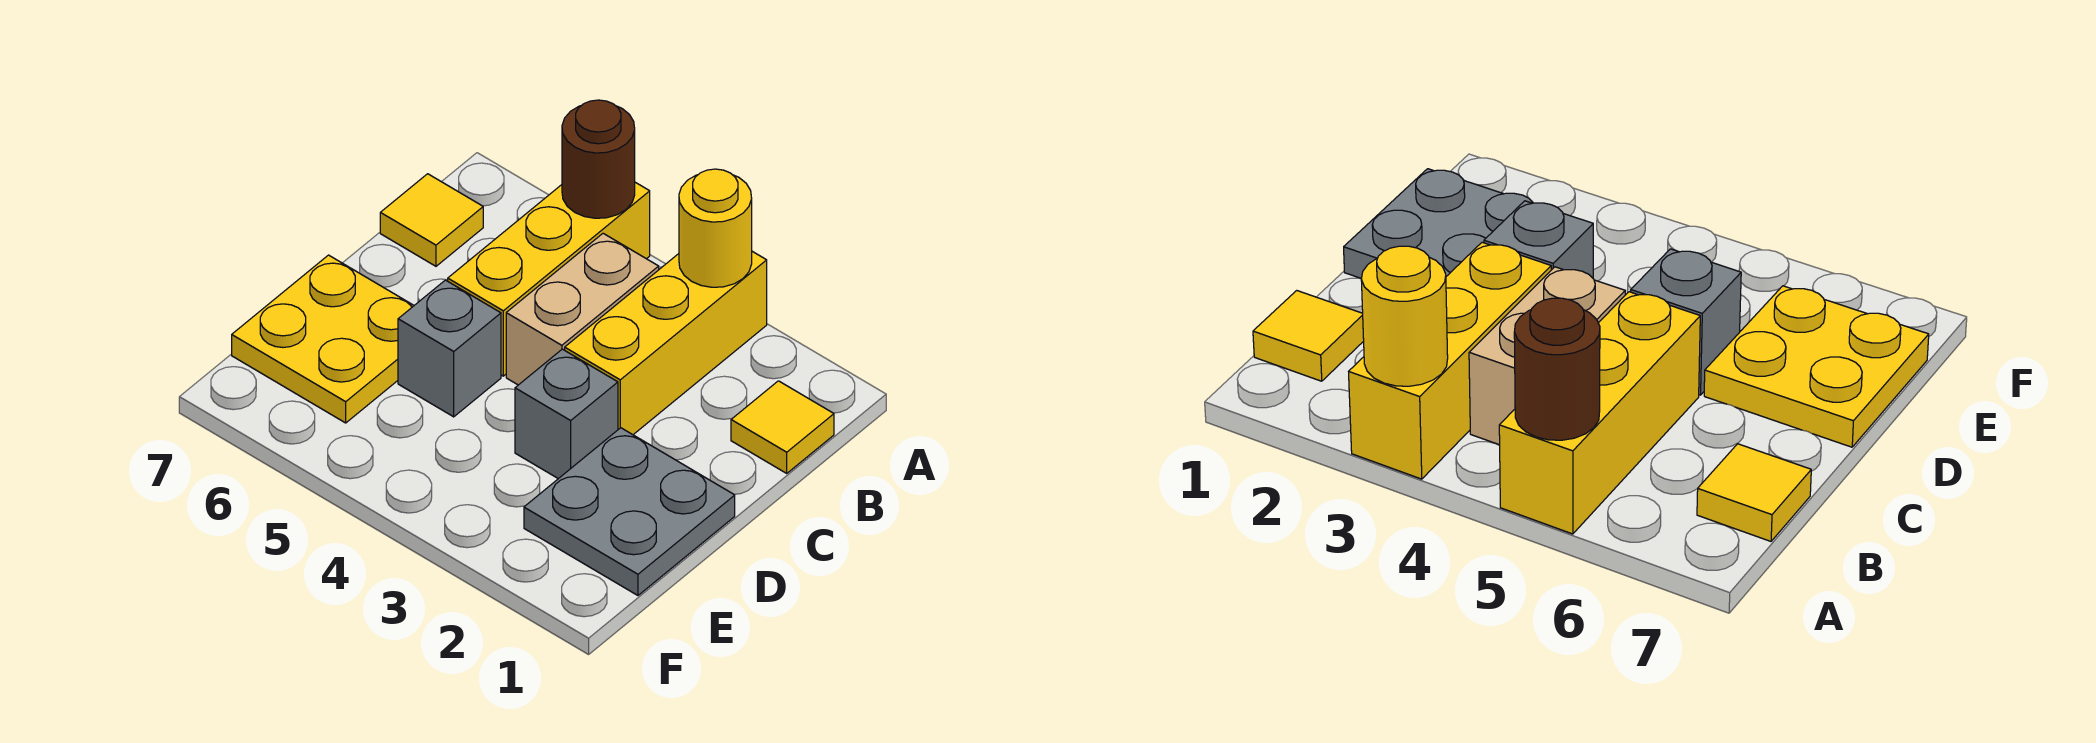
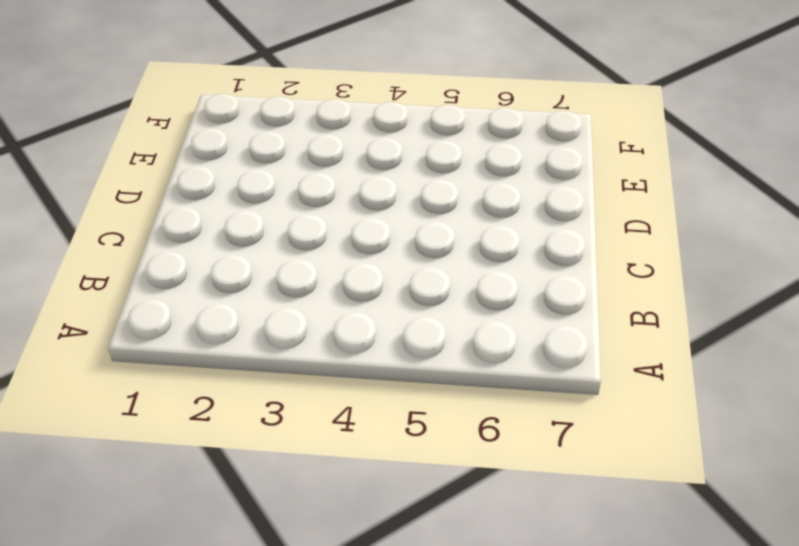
none -> yellow brick A3:C3 level 1
none -> yellow brick A5:C5 level 1

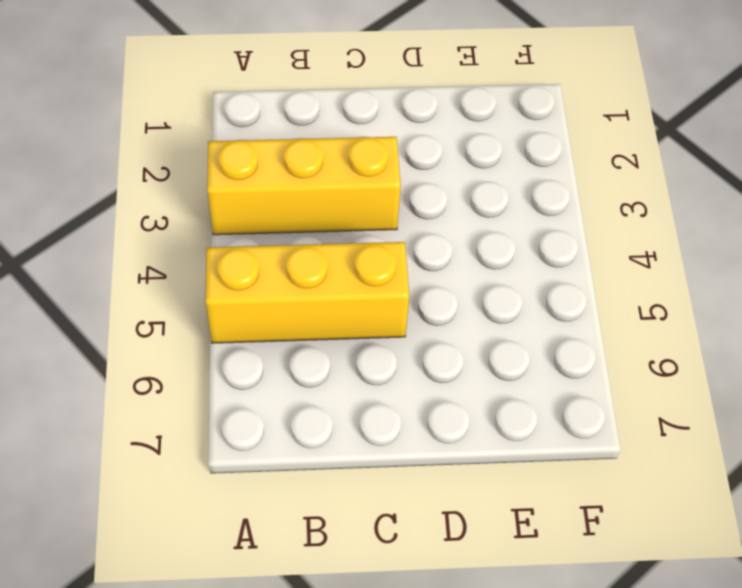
none -> yellow tile B1 level 1
none -> tan brick B4:C4 level 1

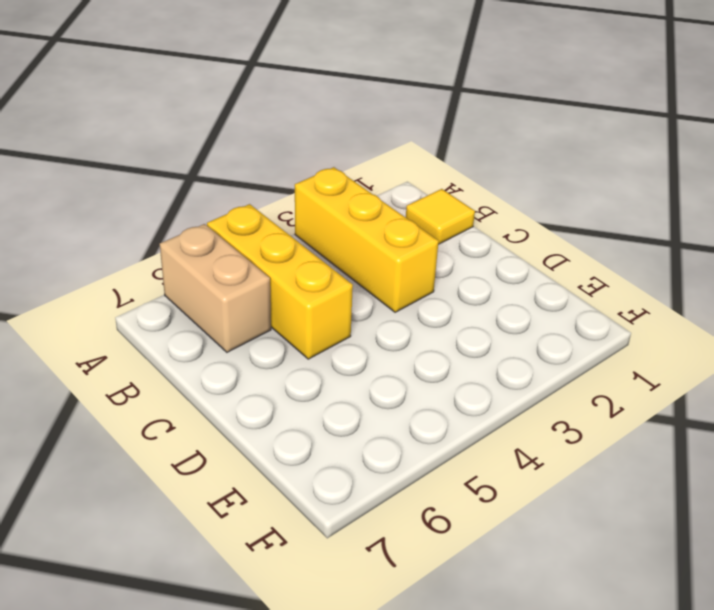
tan brick A6:B6 level 1 -> tan brick B4:C4 level 1
none -> yellow tile B7 level 1
none -> grey plate D1:E2 level 1

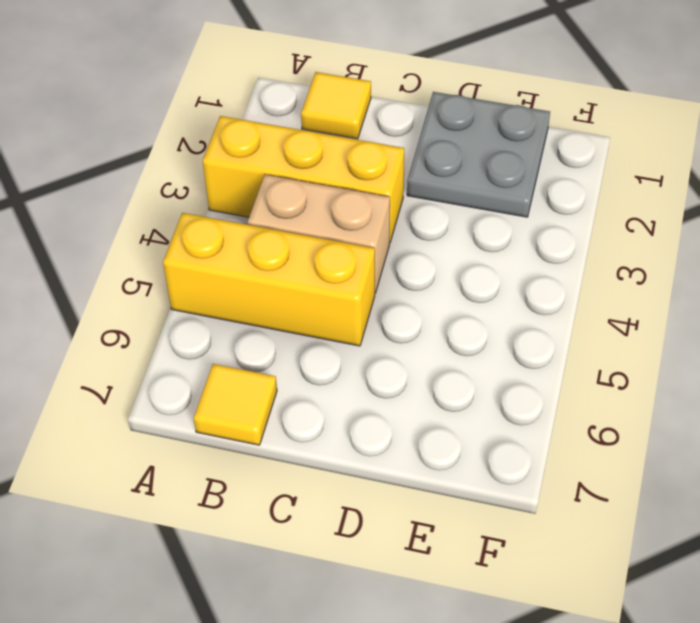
none -> grey brick D3 level 1
none -> grey brick D5 level 1

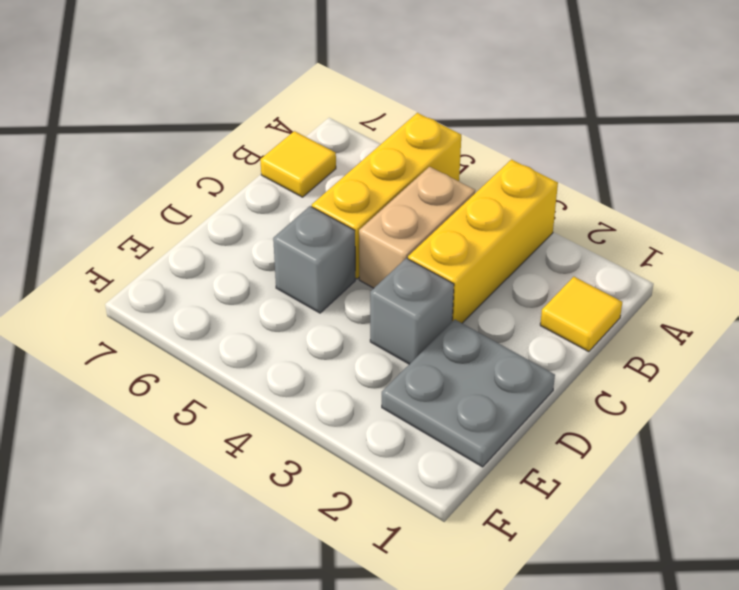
none -> yellow plate D6:E7 level 1
none -> yellow round brick A3 level 2

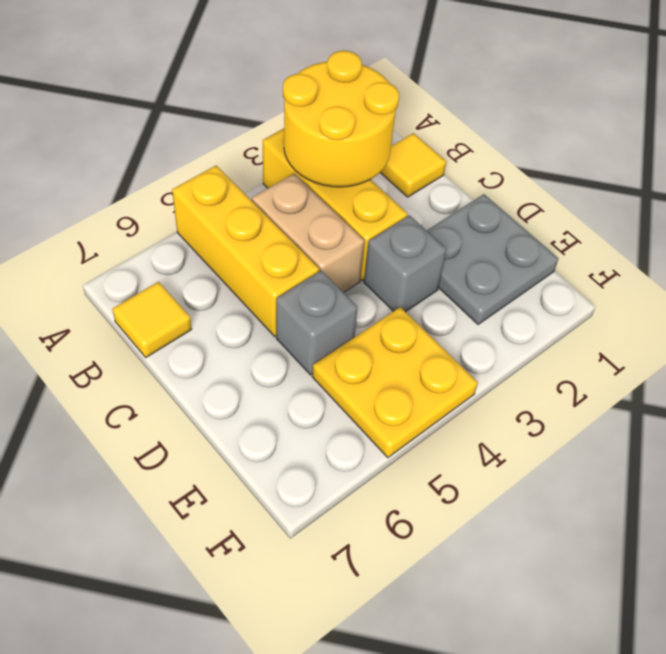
yellow round brick A2:B3 level 2 -> yellow round brick A3 level 2
yellow plate E4:F5 level 1 -> yellow plate D6:E7 level 1
none -> brown round brick A5 level 2

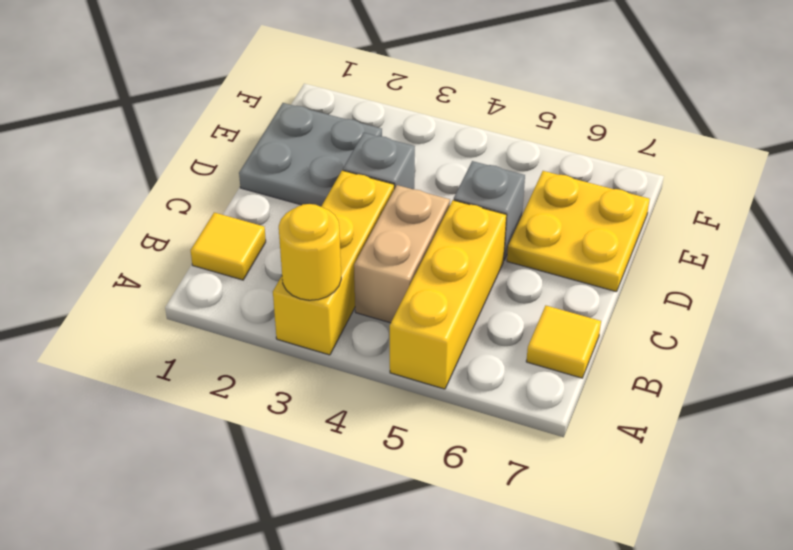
none -> brown round brick A5 level 2

